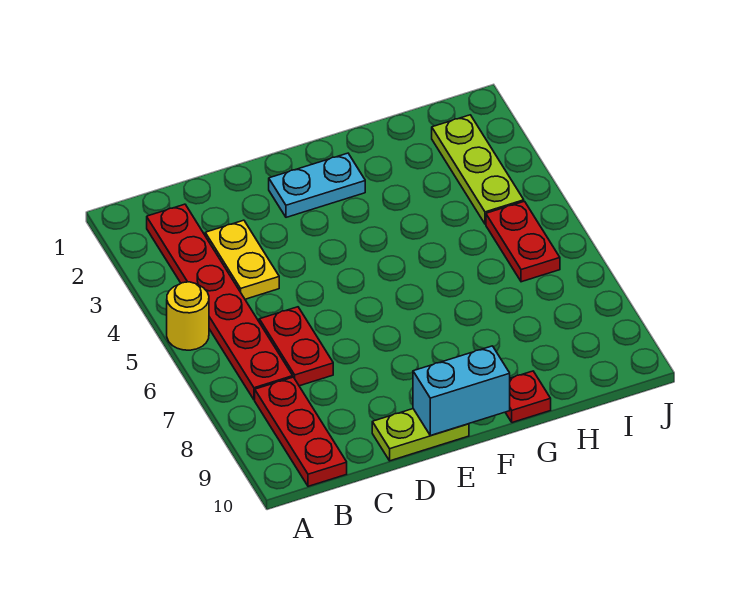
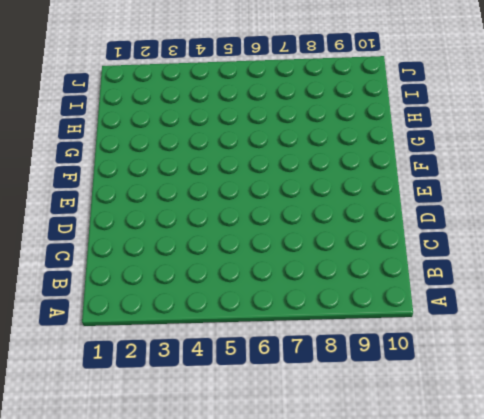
none -> yellow round brick A5 level 1
none -> red plate B2:B7 level 1

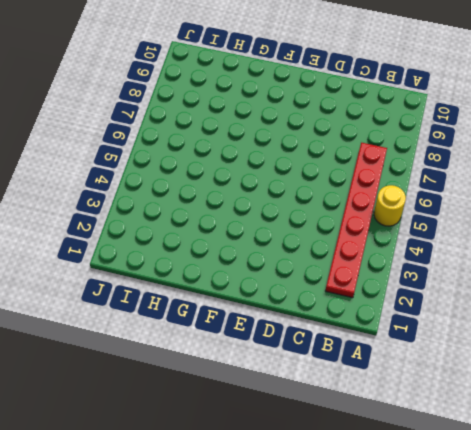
none -> red plate B8:B10 level 1
none -> yellow plate C3:C4 level 1

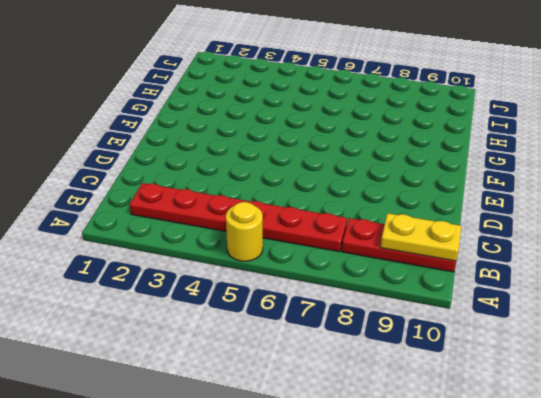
yellow plate B9:B10 level 2 -> yellow plate C3:C4 level 1
none -> red plate C6:C7 level 1
none -> lime plate D10:E10 level 1

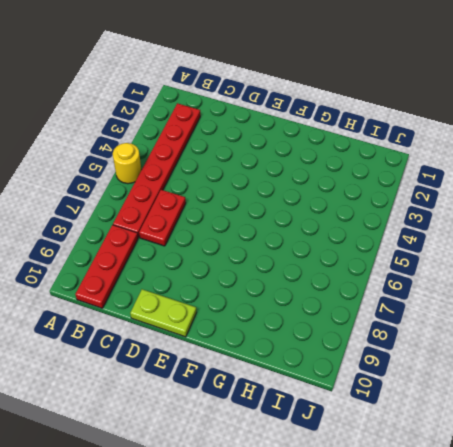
none -> yellow plate C3:C4 level 1
none -> cyan plate E2:F2 level 1

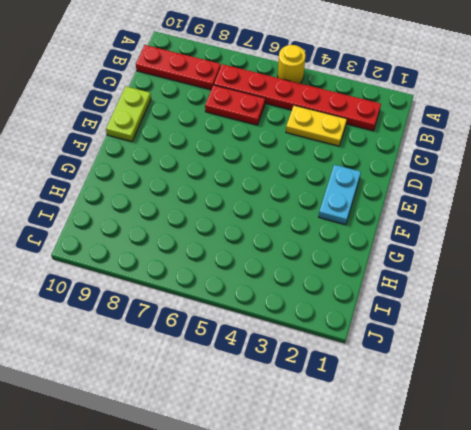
none -> red plate G10 level 1
none -> lime plate I2:I4 level 1

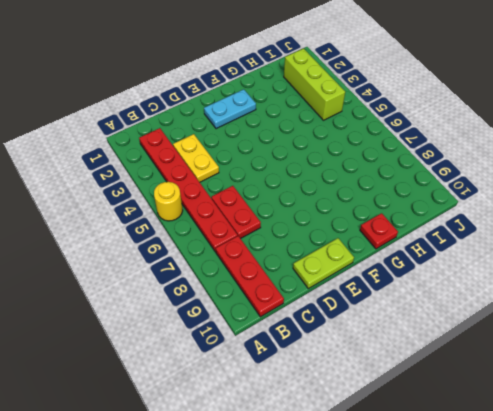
lime brick I2:I4 level 1 -> lime plate I2:I4 level 1
none -> red plate I5:I6 level 1
none -> cyan brick E10:F10 level 2

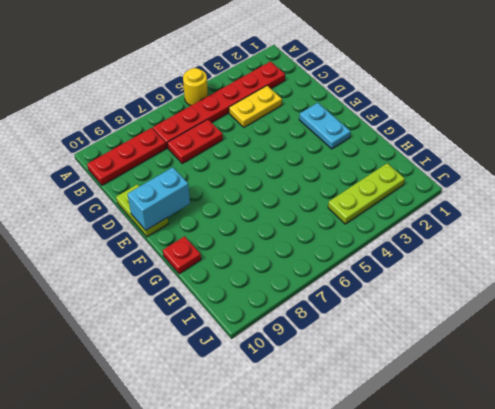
cyan brick E9:E10 level 2 -> cyan brick E10:F10 level 2
none -> red plate I5:I6 level 1

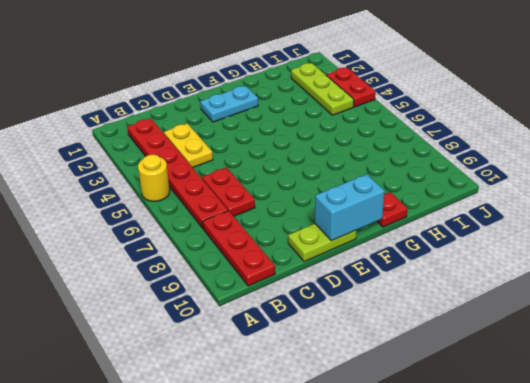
red plate J3:J4 level 1 -> red plate I5:I6 level 1

